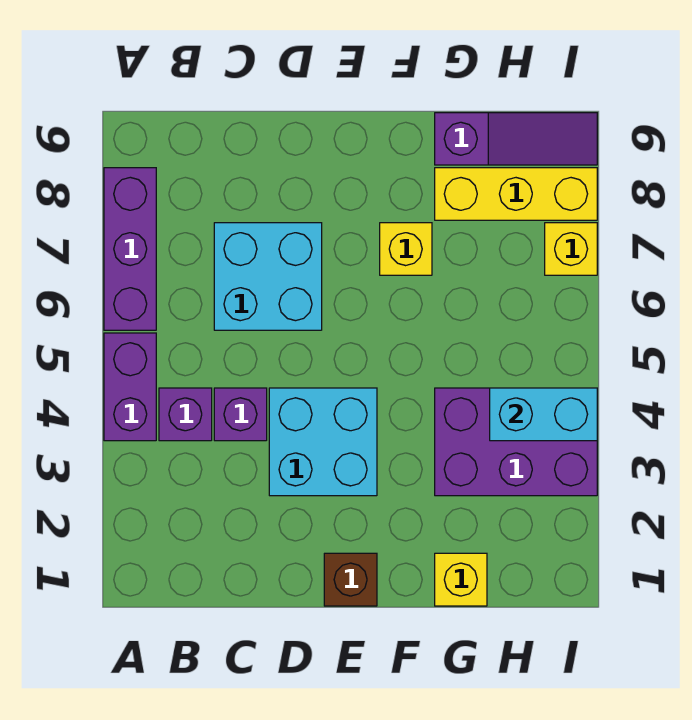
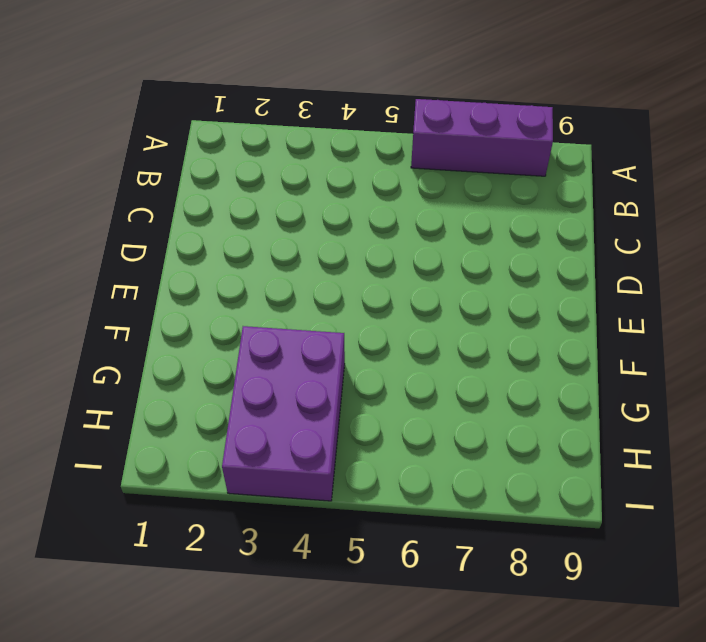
none -> purple brick A4:A5 level 1
none -> purple brick B4 level 1
none -> purple brick C4 level 1

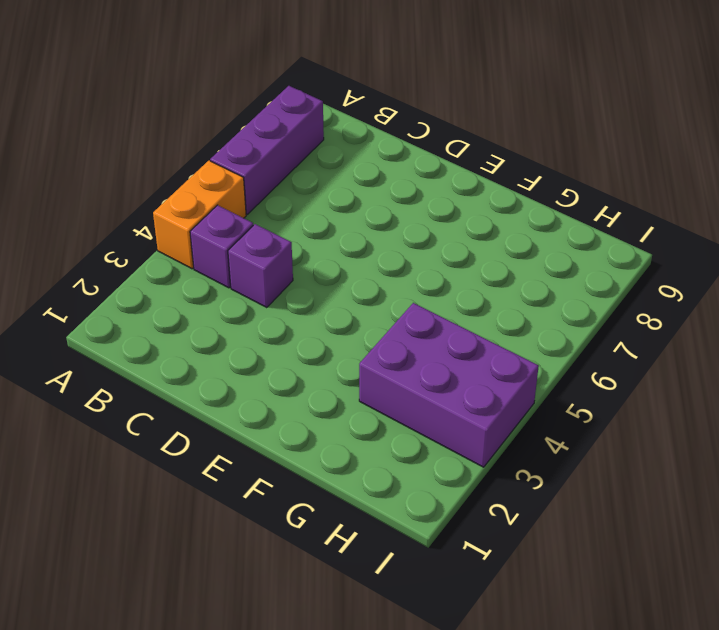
orange brick A4:A5 level 1 -> purple brick A4:A5 level 1
none -> cyan brick C6:D7 level 1
none -> cyan brick D3:E4 level 1
none -> brown brick E1 level 1

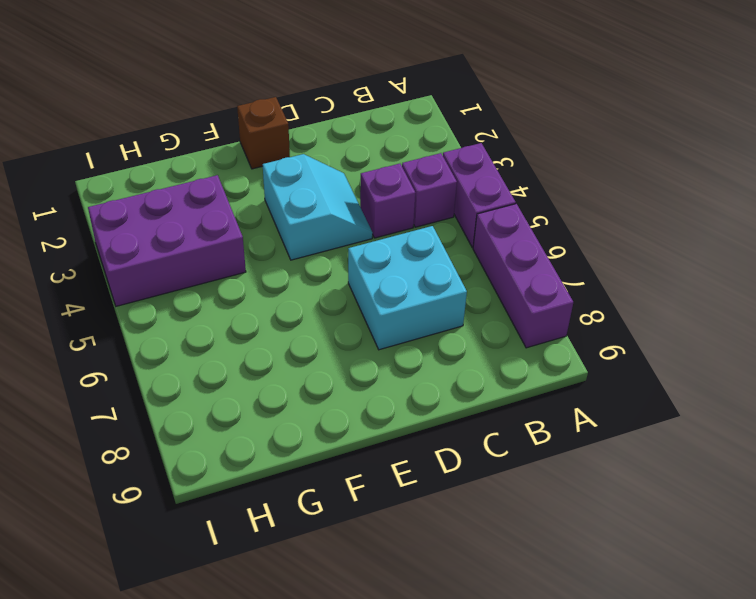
cyan slope D3:E4 level 1 top E -> cyan brick D3:E4 level 1
none -> yellow brick F7 level 1
none -> yellow brick G1 level 1
none -> yellow brick G8:I8 level 1

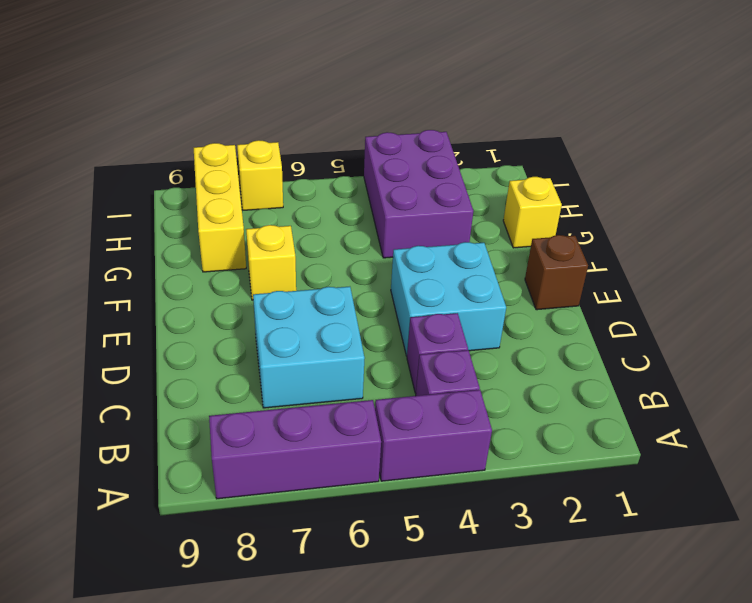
none -> purple slope G9:I9 level 1 top G
none -> cyan brick H4:I4 level 2

